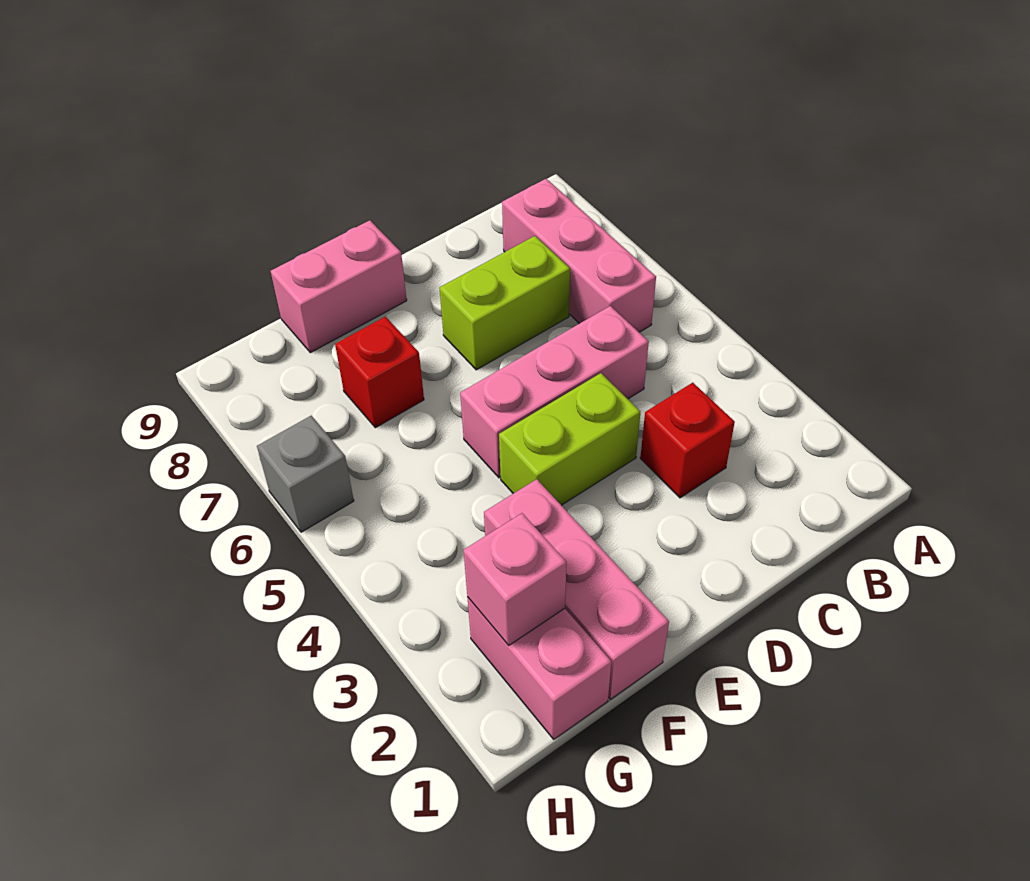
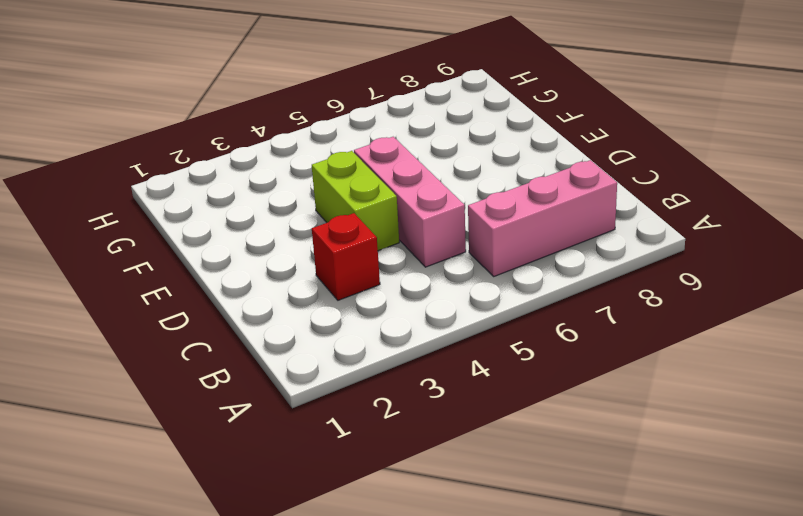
none -> lime brick C7:D7 level 1
none -> pink brick E9:F9 level 1

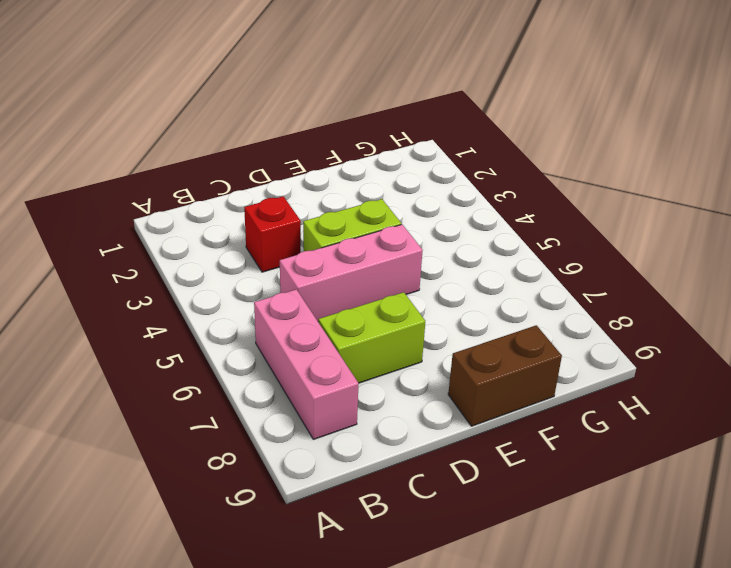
brown brick E9:F9 level 1 -> pink brick E9:F9 level 1
none -> pink brick F1:F3 level 1
none -> red brick F7 level 1

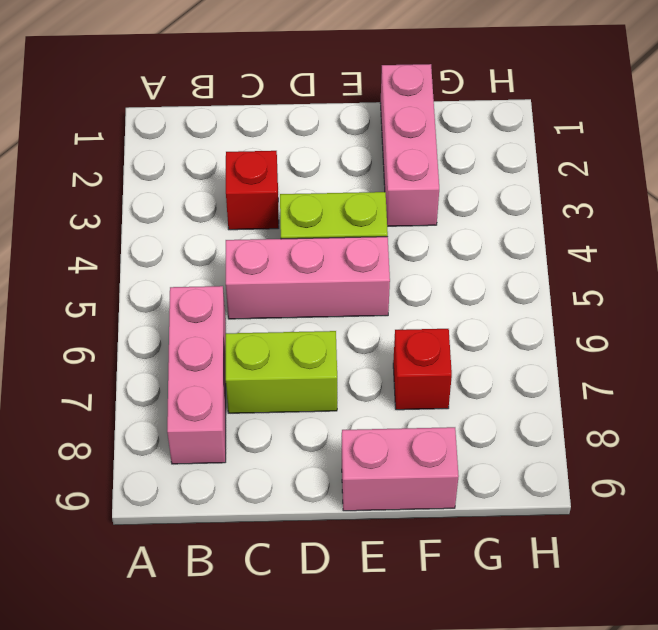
none -> pink brick G1:G2 level 1
none -> grey brick H6 level 1

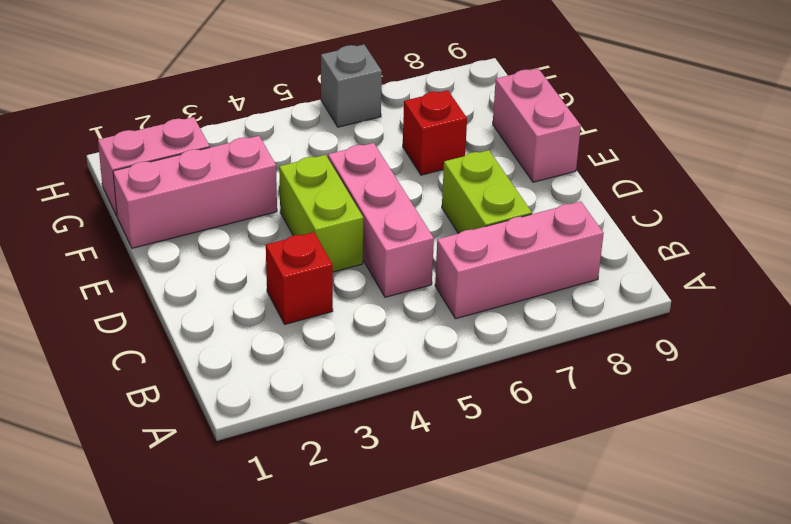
none -> pink brick G2 level 2

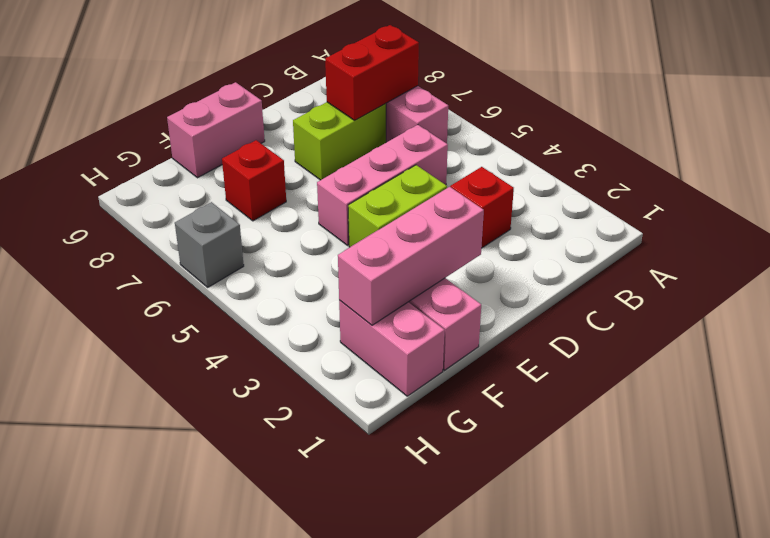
red brick B7:C7 level 2 -> none
pink brick E2:G2 level 2 -> pink brick G2 level 2

